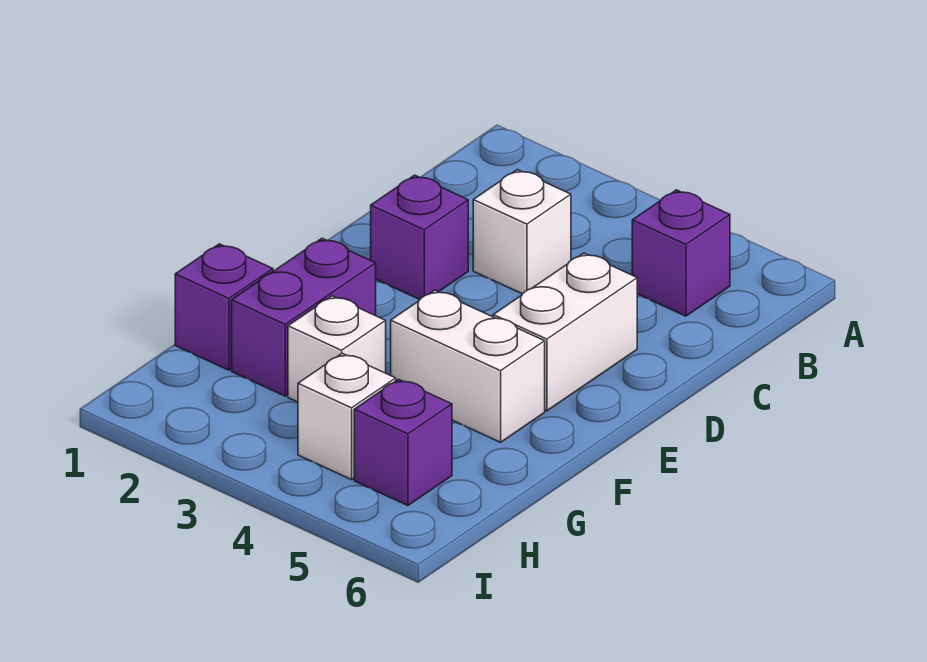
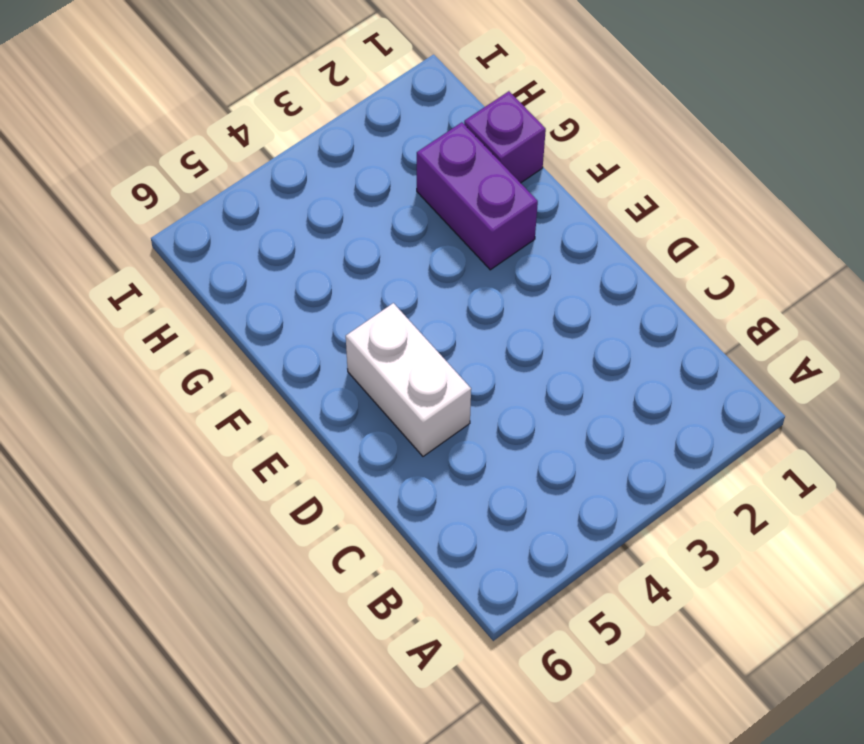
none -> purple brick B5 level 1
none -> white brick C3 level 1

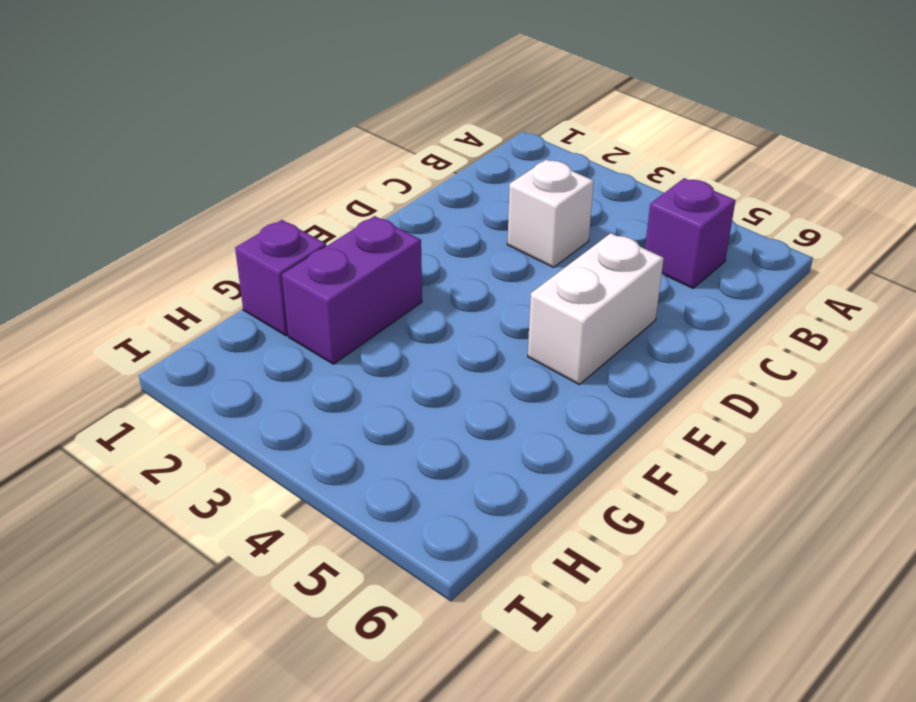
none -> purple brick D2 level 1
none -> white brick F4:F5 level 1

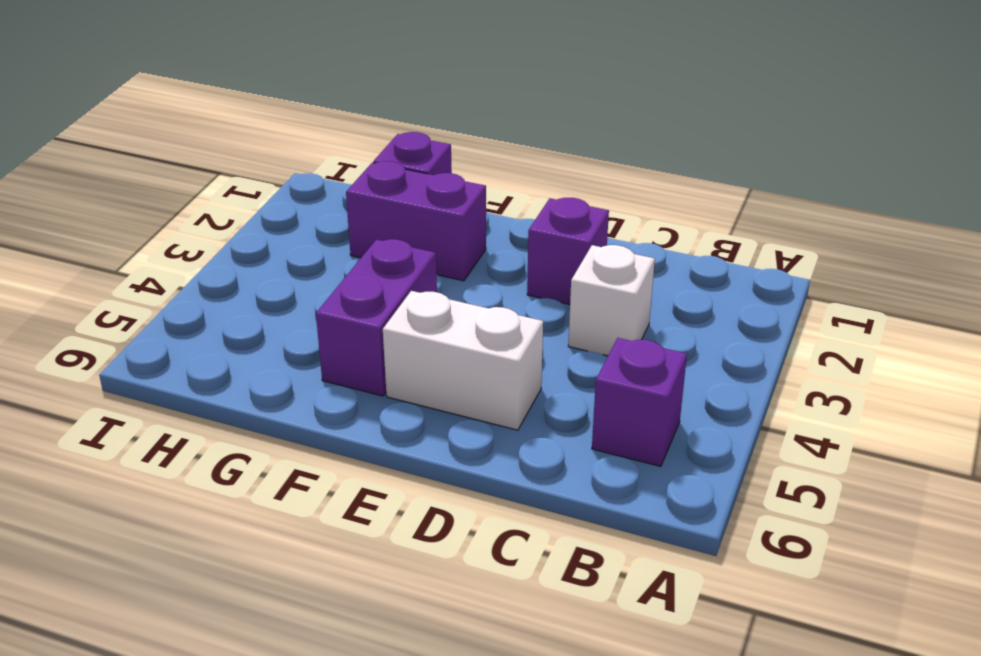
purple brick F4:F5 level 1 -> white brick F4:F5 level 1
none -> white brick G3 level 1
none -> white brick H4 level 1

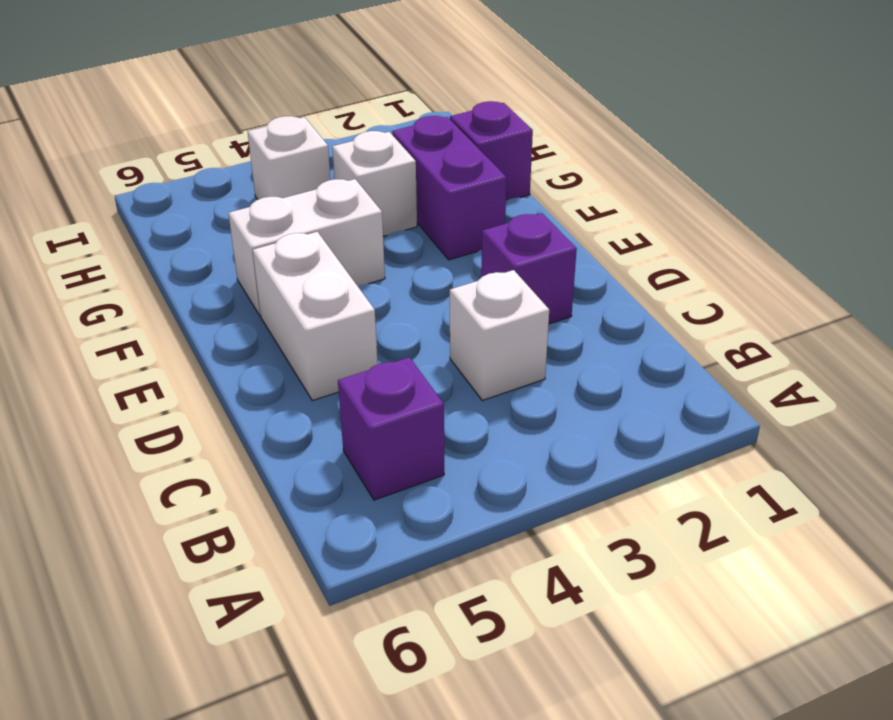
none -> purple brick H5 level 1

